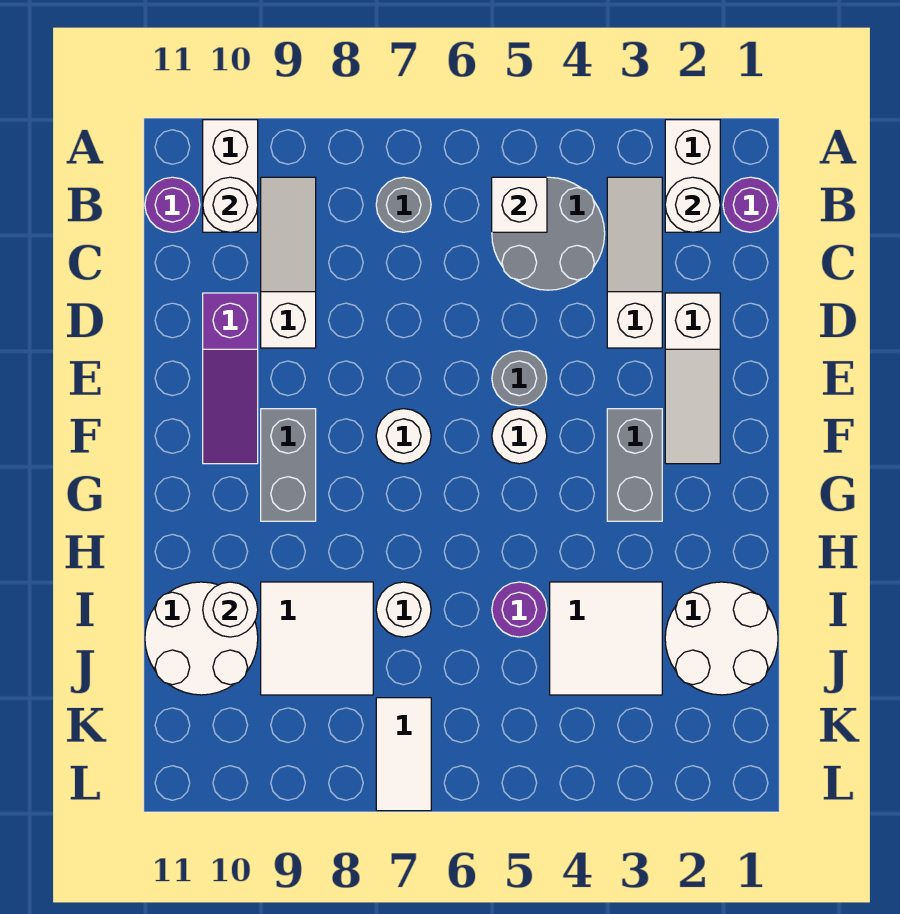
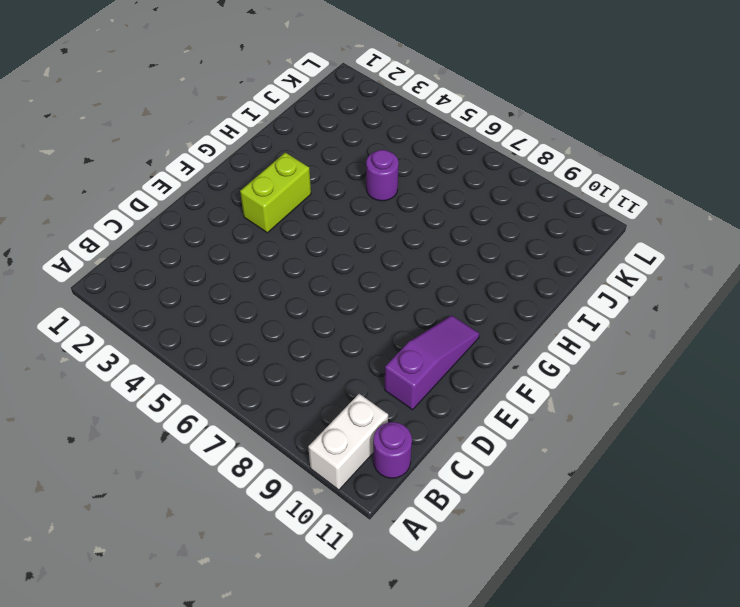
lime brick F3:G3 level 1 -> grey brick F3:G3 level 1
none -> white brick A2:B2 level 1
none -> purple round brick B1 level 1
none -> white slope B3:D3 level 1 top D

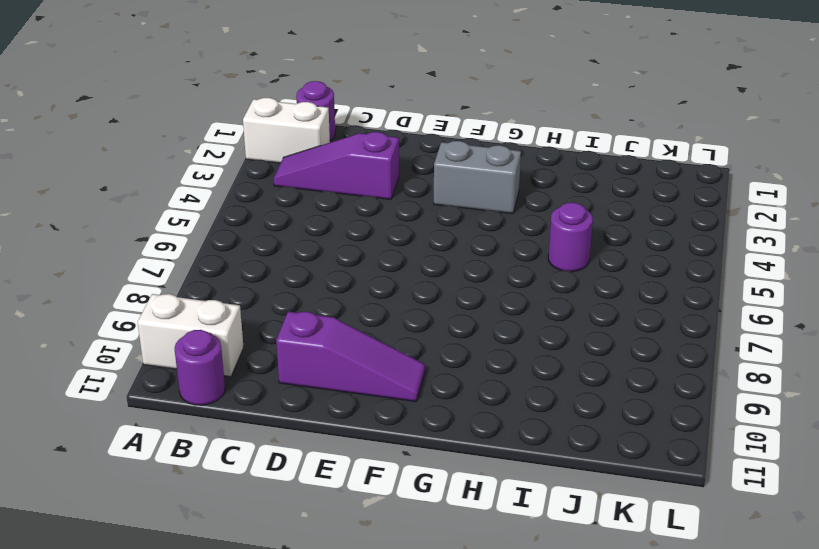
purple slope B3:D3 level 1 top D -> white slope B3:D3 level 1 top D
none -> grey round brick B4:C5 level 1
none -> grey round brick B7 level 1
none -> white slope B9:D9 level 1 top D

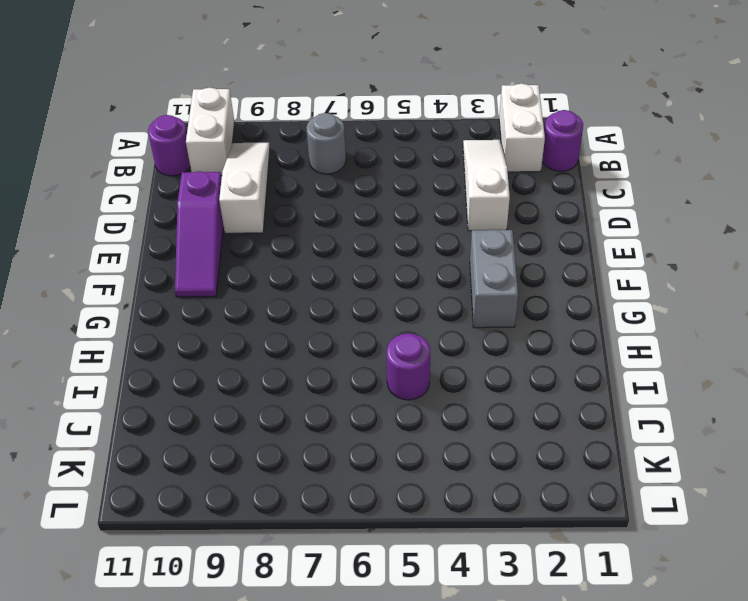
none -> grey round brick B4:C5 level 1
none -> white slope D2:F2 level 1 top D
none -> grey round brick E5 level 1

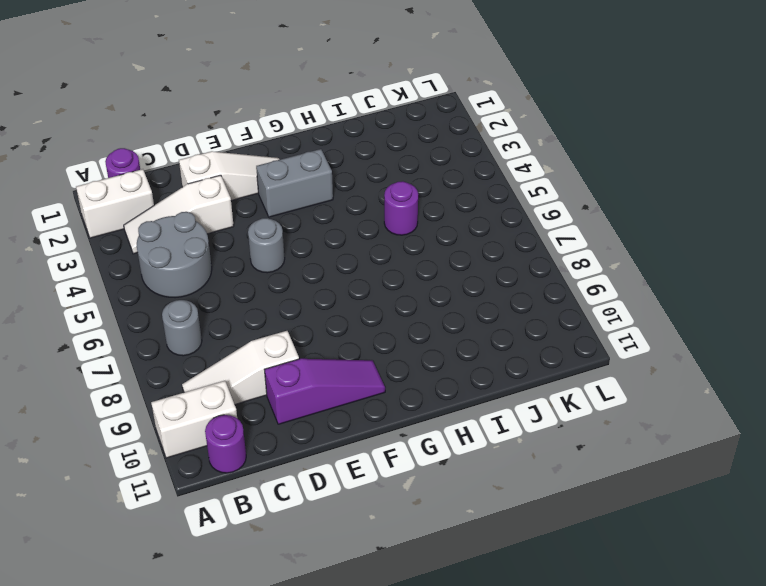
none -> white round brick F5 level 1
none -> white round brick F7 level 1
none -> grey brick F9:G9 level 1

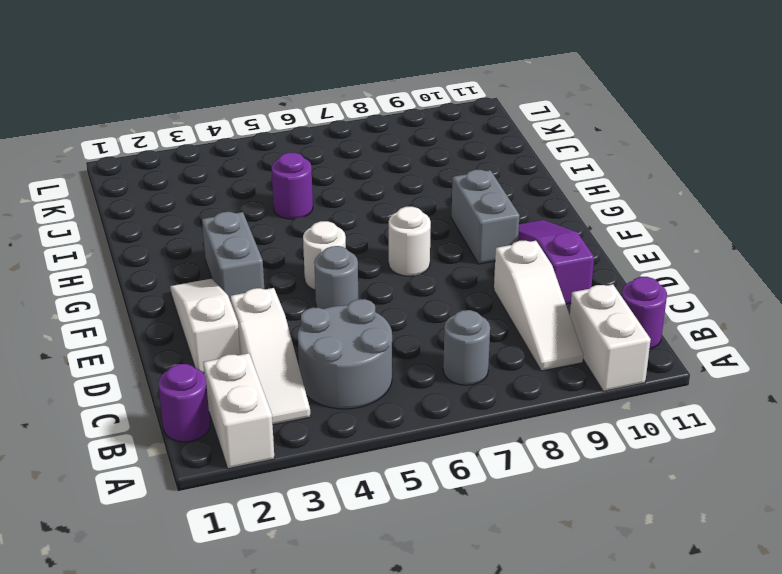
none -> white round brick I1:J2 level 1
none -> white tile I3:J4 level 1
none -> white round brick I7 level 1

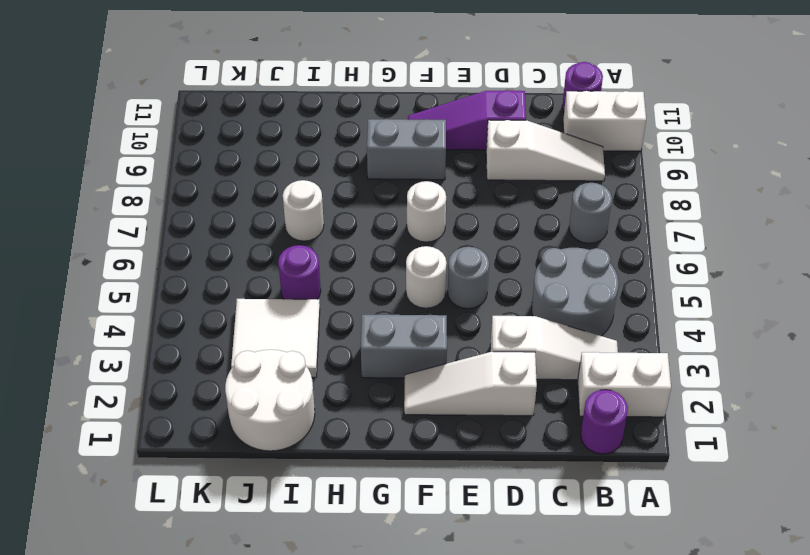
none -> white tile I8:J9 level 1
none -> white round brick I10:J11 level 1
none -> white tile K7:L7 level 1

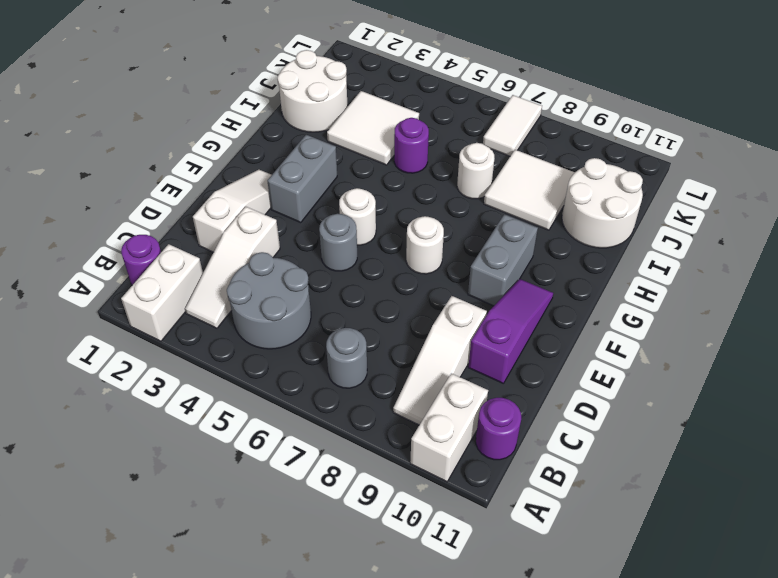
none -> white round brick B2 level 2
none -> white brick B5 level 2
none -> white round brick B10 level 2

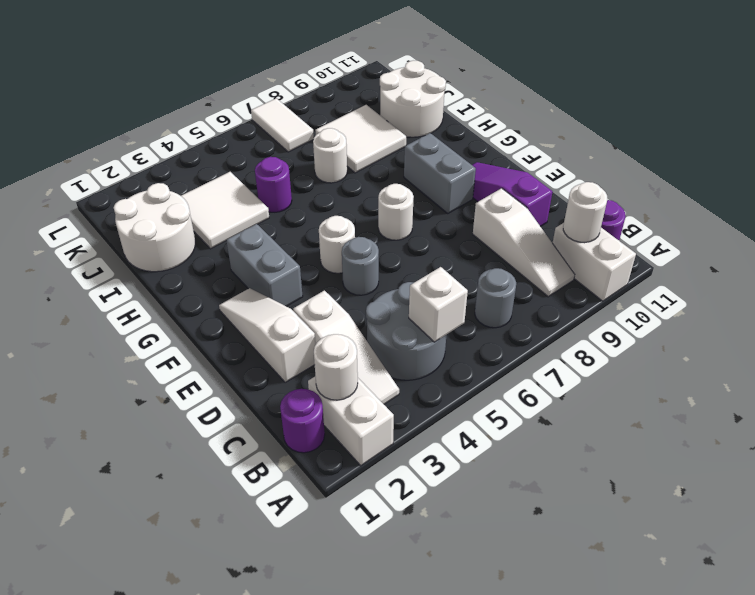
none -> white round brick I10 level 2

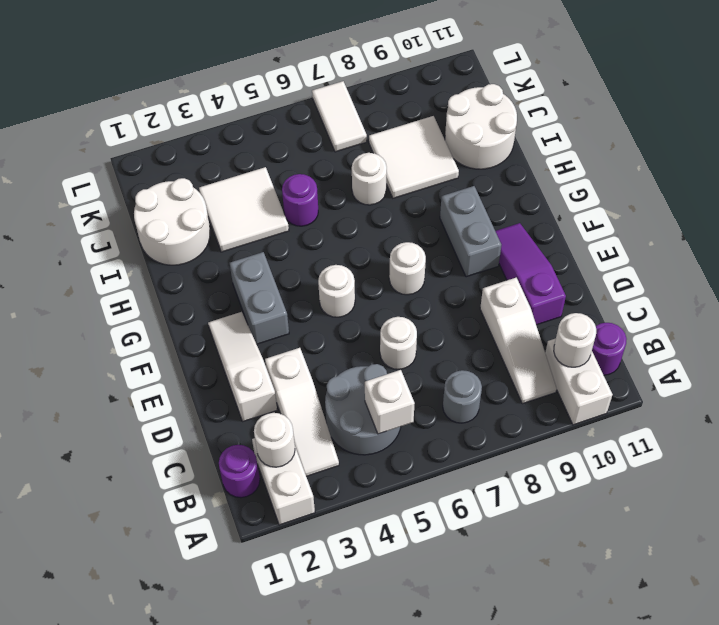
white round brick D6 level 1 -> white round brick I10 level 2
none -> grey round brick E5 level 1

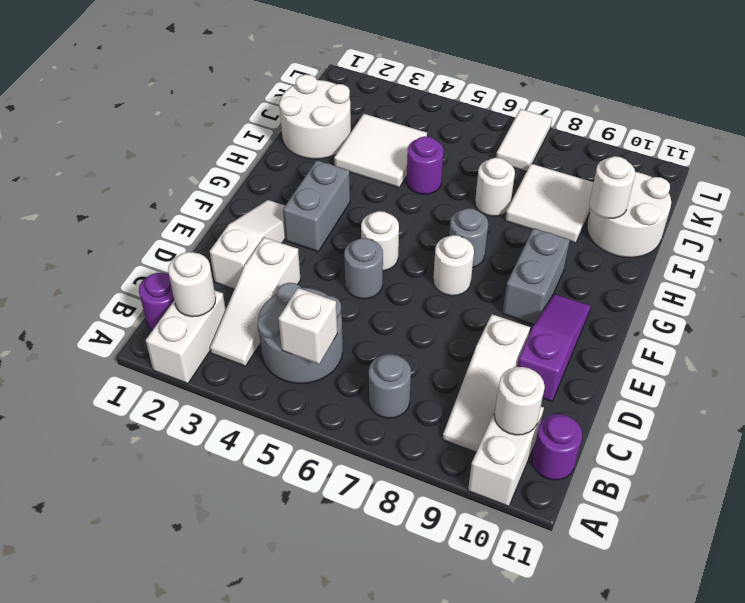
grey round brick G7 level 1 -> none

